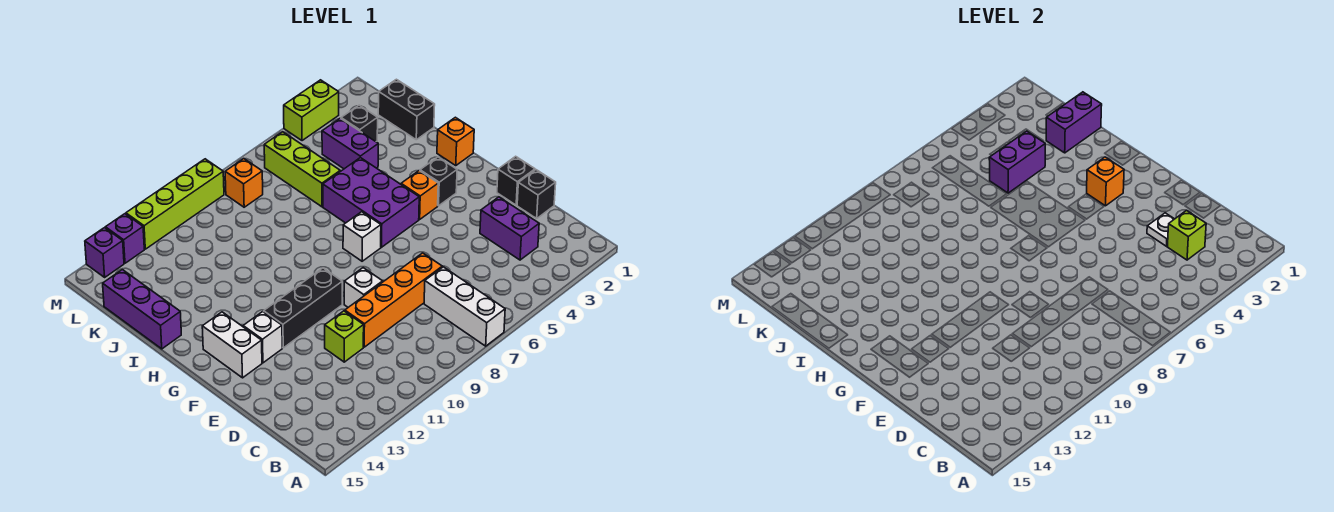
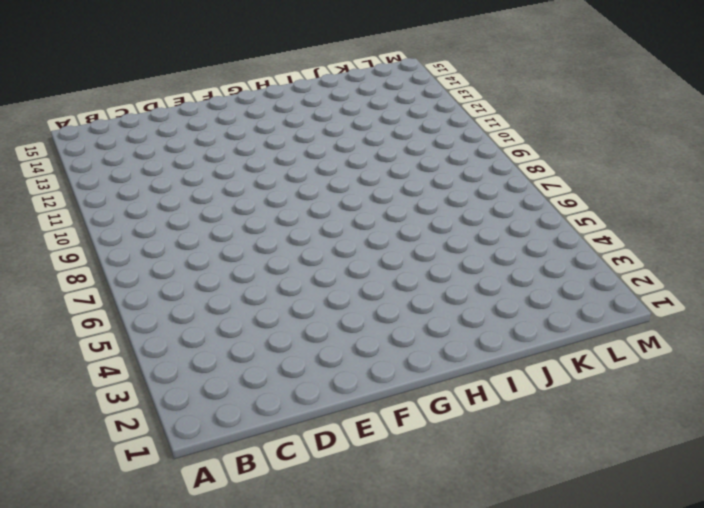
none -> white brick A7:C7 level 1
none -> purple brick C3:D3 level 1
none -> black brick D1 level 1
none -> orange brick D7:D10 level 1

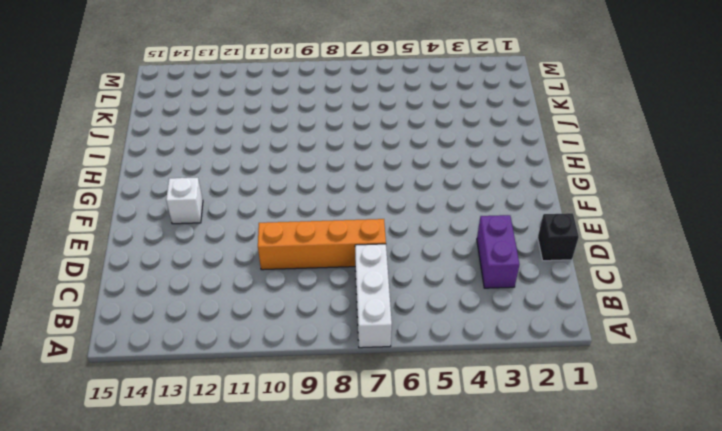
none -> lime brick D11 level 1
none -> black brick E1 level 1
none -> white brick E9 level 1
none -> black brick F10:F12 level 1

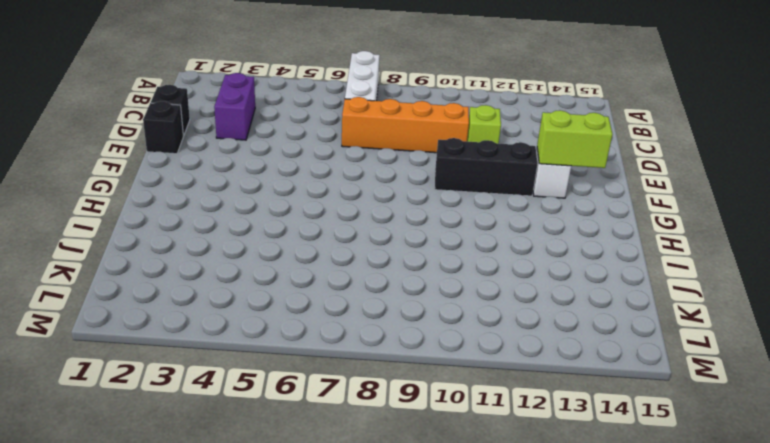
lime brick F13:F14 level 2 -> lime brick M3:M4 level 1
none -> white brick E9 level 1
none -> white brick F14:G14 level 1
none -> black brick G3 level 1
none -> orange brick G4 level 1

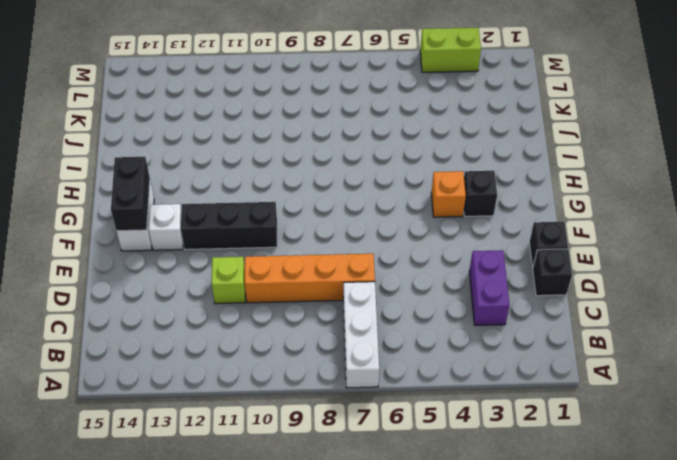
black brick F14:G14 level 2 -> black brick J1:K1 level 1
none -> white brick E9 level 1
none -> purple brick G5:I6 level 1
none -> white brick G7 level 1
none -> orange brick H1 level 1

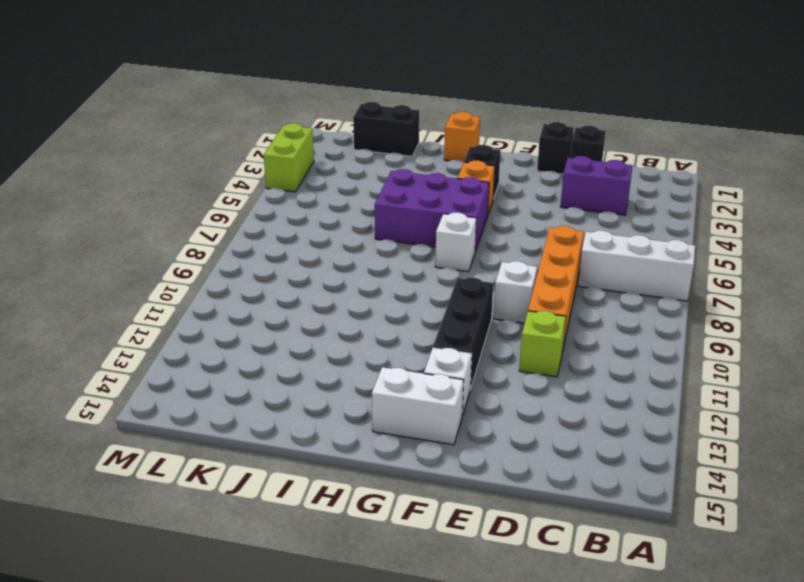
none -> purple brick I15:K15 level 1
none -> purple brick J4:K4 level 1
none -> lime brick J6:L6 level 1
none -> black brick K3 level 1

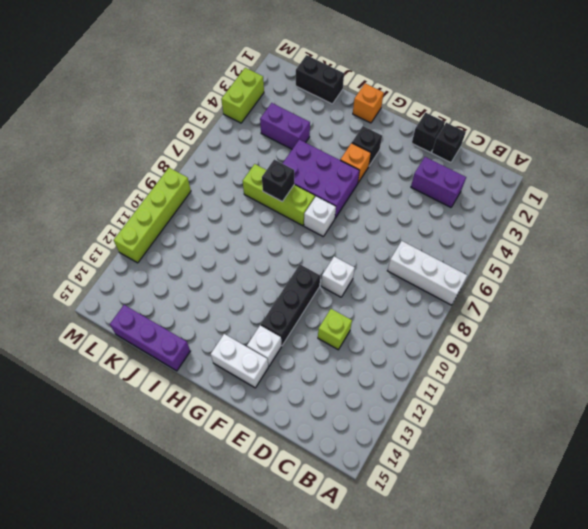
lime brick H7:J7 level 1 -> lime brick J6:L6 level 1
black brick I7 level 2 -> black brick K3 level 1
none -> orange brick D7:D10 level 1
none -> orange brick L8 level 1
none -> purple brick M13 level 1
none -> purple brick M14 level 1

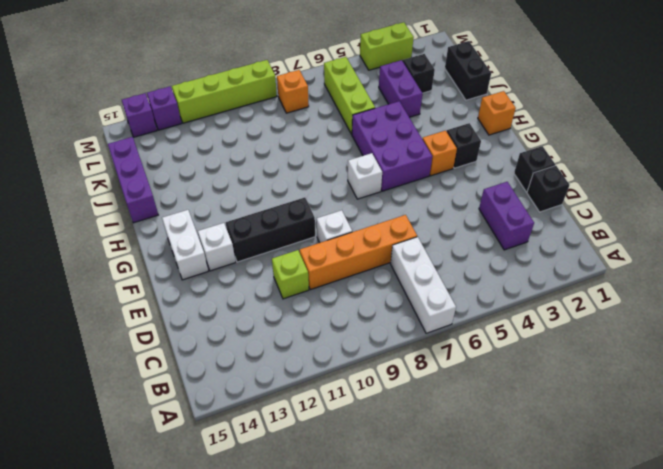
none -> lime brick C3 level 2
none -> white plate D3 level 2
none -> orange brick G3 level 2
none -> purple brick J1:J2 level 2

